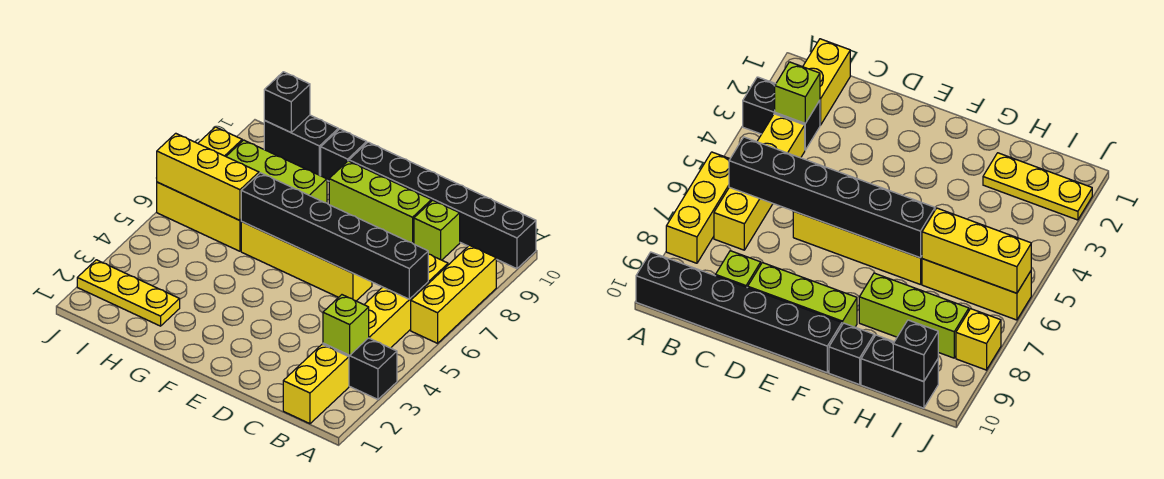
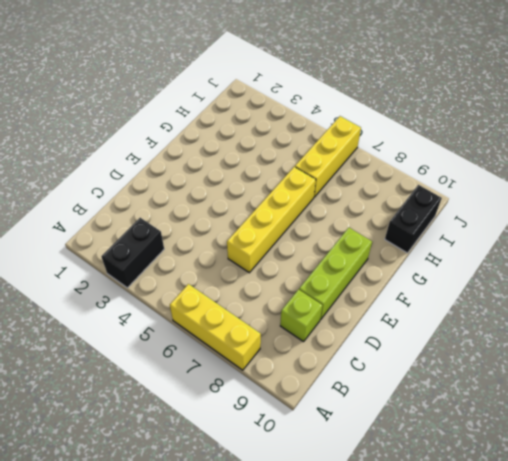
none -> black brick A10:F10 level 1
none -> yellow brick B1:B2 level 1
none -> yellow brick B4:B7 level 1

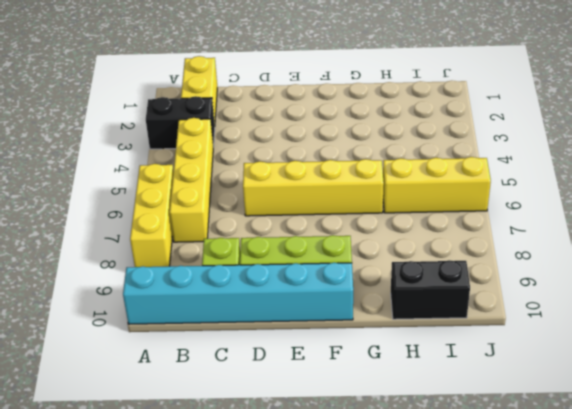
cyan brick A10:F10 level 1 -> black brick A10:F10 level 1
none -> lime brick G8:I8 level 1
none -> black brick G10 level 1
none -> yellow plate H2:J2 level 1

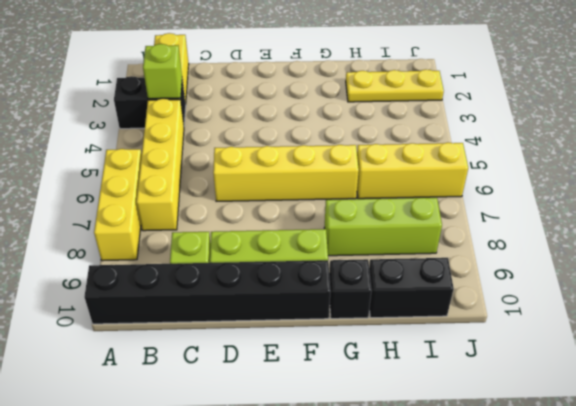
none -> yellow brick J8 level 1
none -> black brick B6:G6 level 2
none -> yellow brick H6:J6 level 2

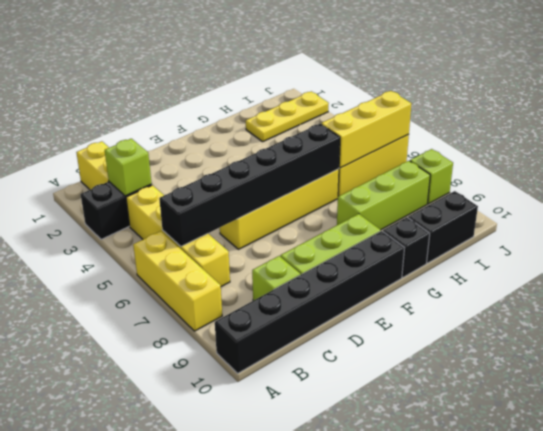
lime brick J8 level 1 -> yellow brick J8 level 1
none -> black brick I10 level 2

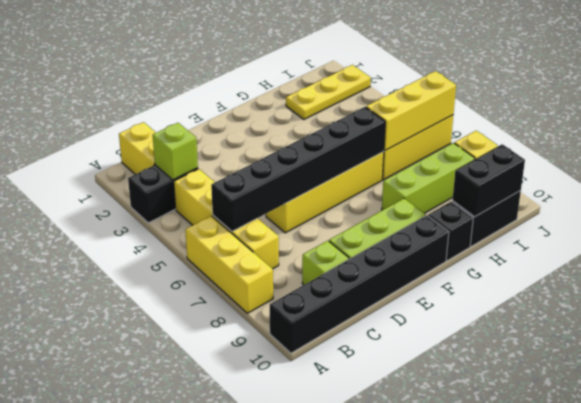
black brick H10:I10 level 2 -> black brick I10 level 2

